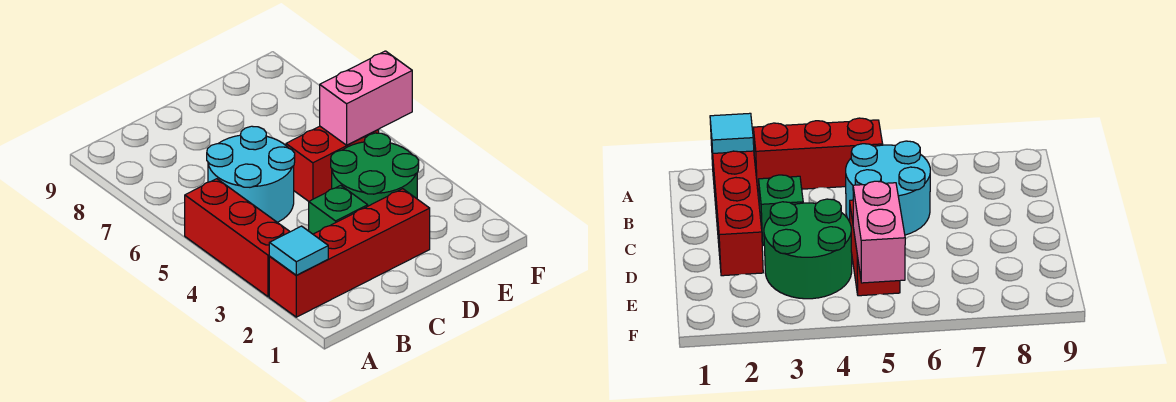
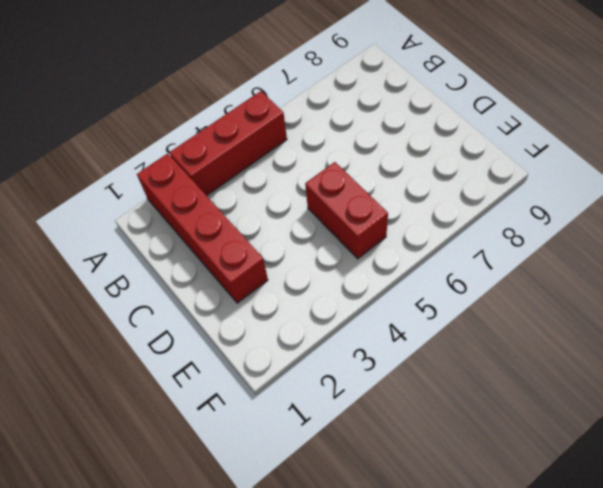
none -> cyan round brick B5:C6 level 1
none -> green brick C3 level 1

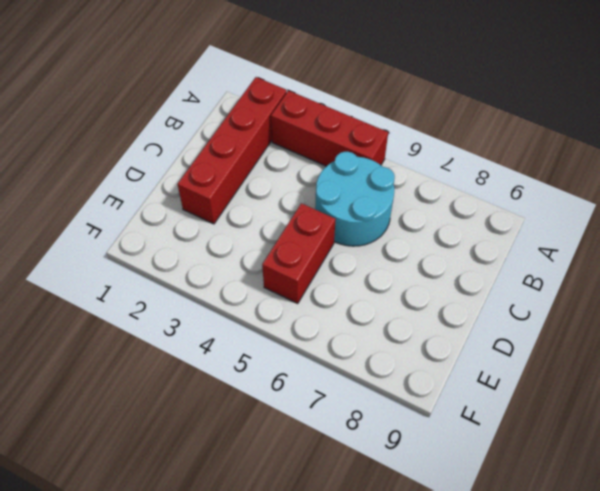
none -> green brick C3 level 1
none -> green round brick D3:E4 level 1

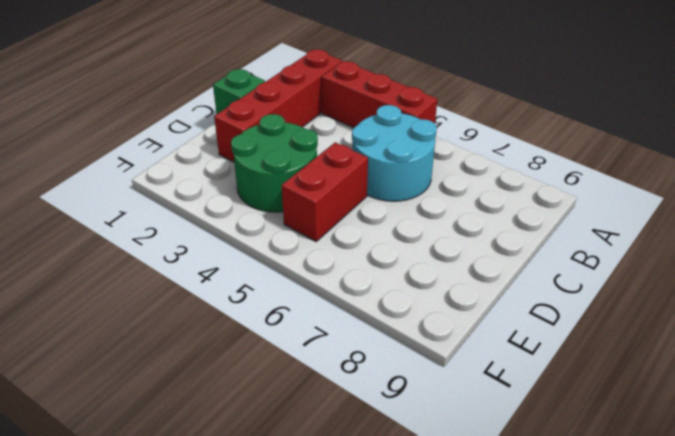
green brick C1 level 1 -> green brick C3 level 1
none -> cyan tile A2 level 2
none -> pink brick E5:F5 level 2

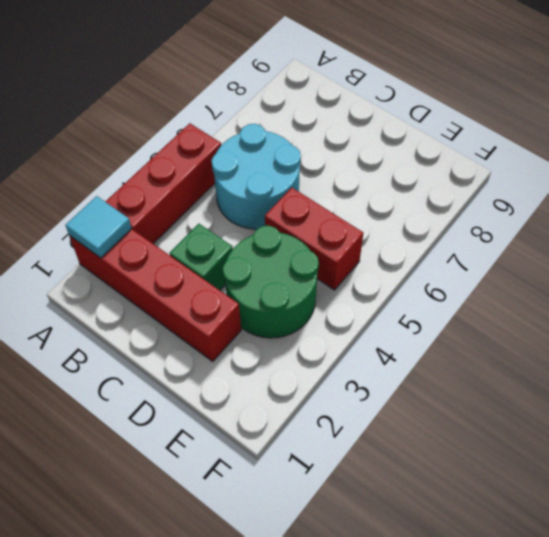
none -> pink brick E5:F5 level 2

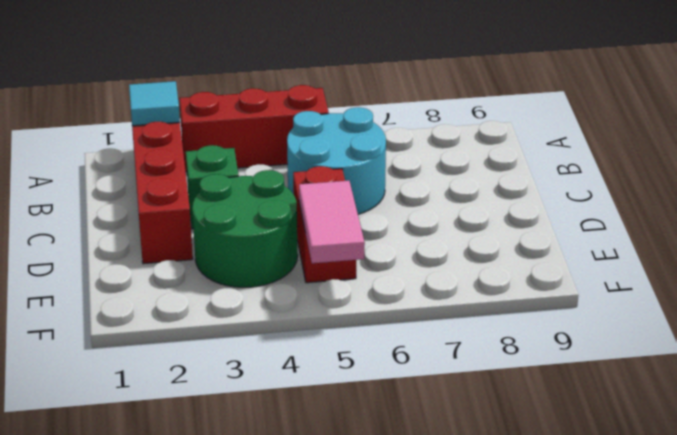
pink tile E5:F5 level 2 -> pink brick E5:F5 level 2

